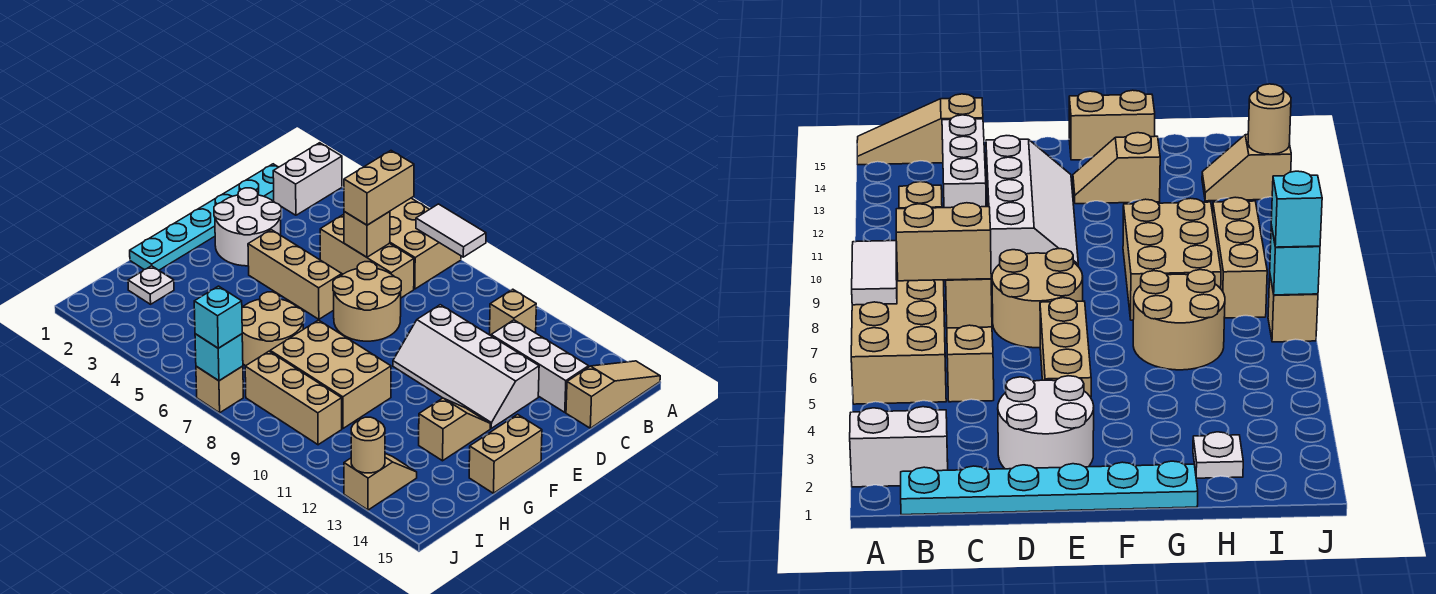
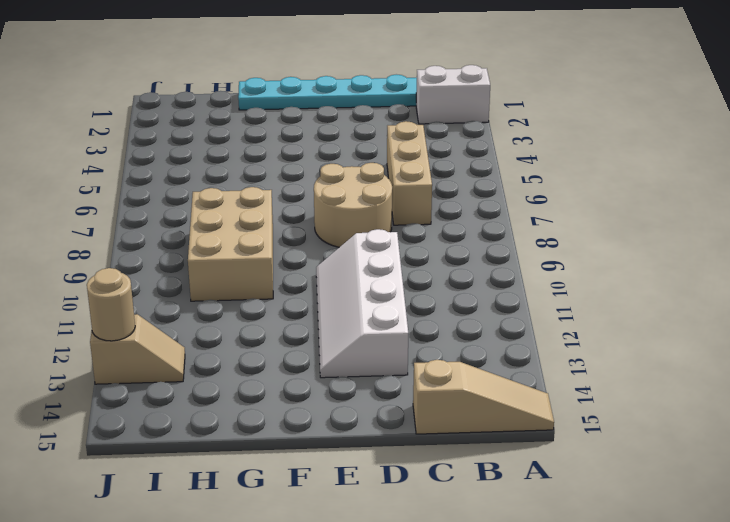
none -> tan brick A5:B7 level 1
none -> tan brick B11 level 1
none -> white brick C12:C14 level 1

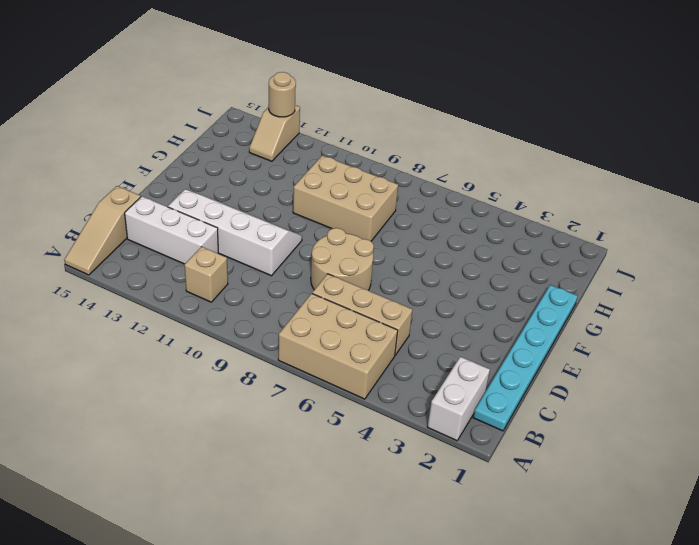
none -> white round brick D2:E3 level 1
none -> tan brick E4:E6 level 1
none -> tan slope F13:G13 level 1 top G

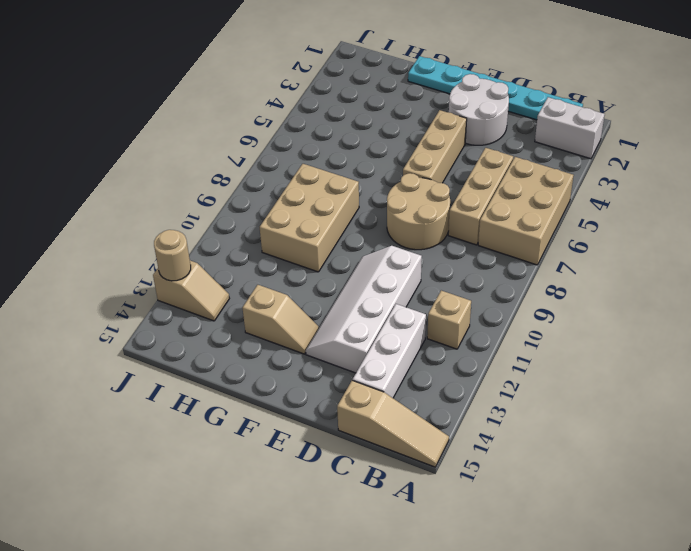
none -> tan brick F15:G15 level 1
none -> tan round brick G6:H7 level 1
none -> white plate H2 level 1

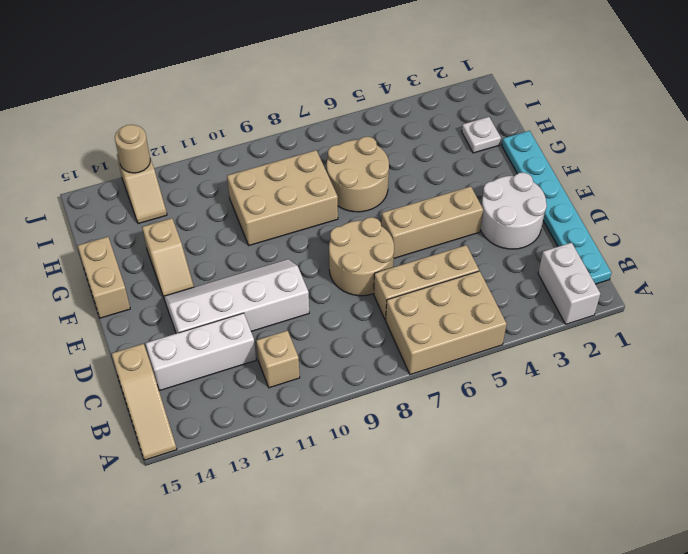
none -> tan brick I8:I10 level 1
none -> tan brick J7 level 1
none -> white tile A7:A8 level 2

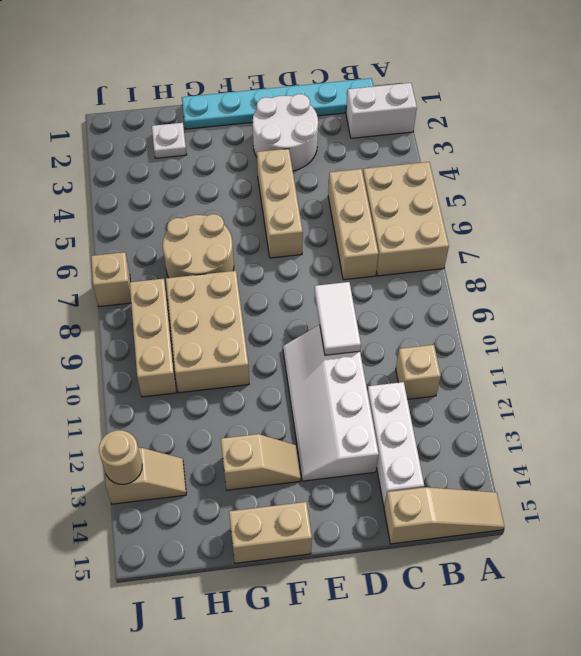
white tile D9:D10 level 2 -> white tile A7:A8 level 2
none -> tan round brick D7:E8 level 1
none -> tan brick C6 level 2
none -> cyan brick J7 level 2

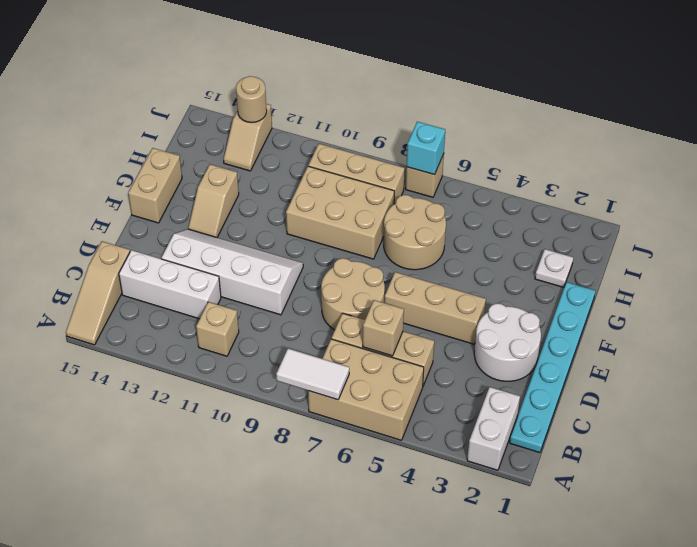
none -> tan brick B6:C6 level 3
none -> cyan brick J7 level 3

